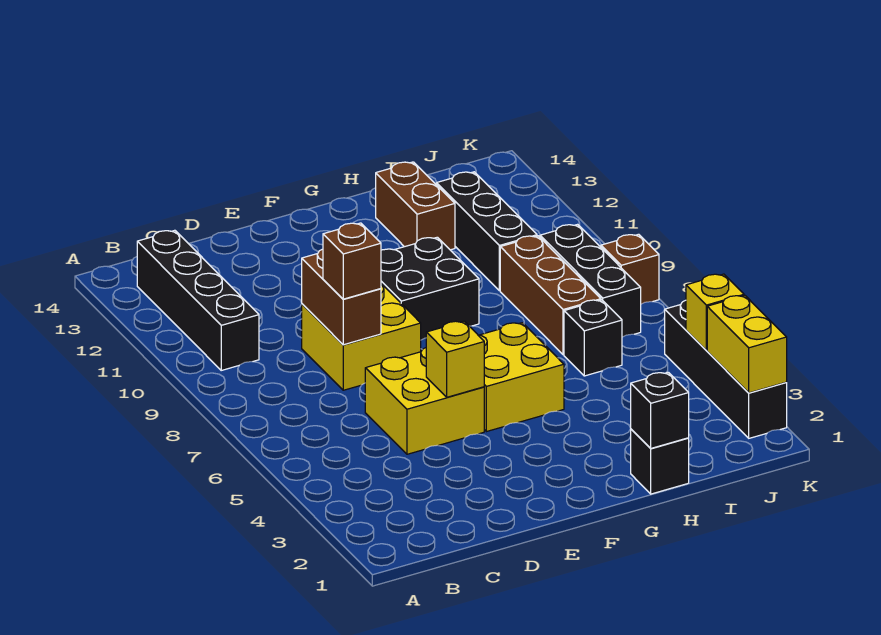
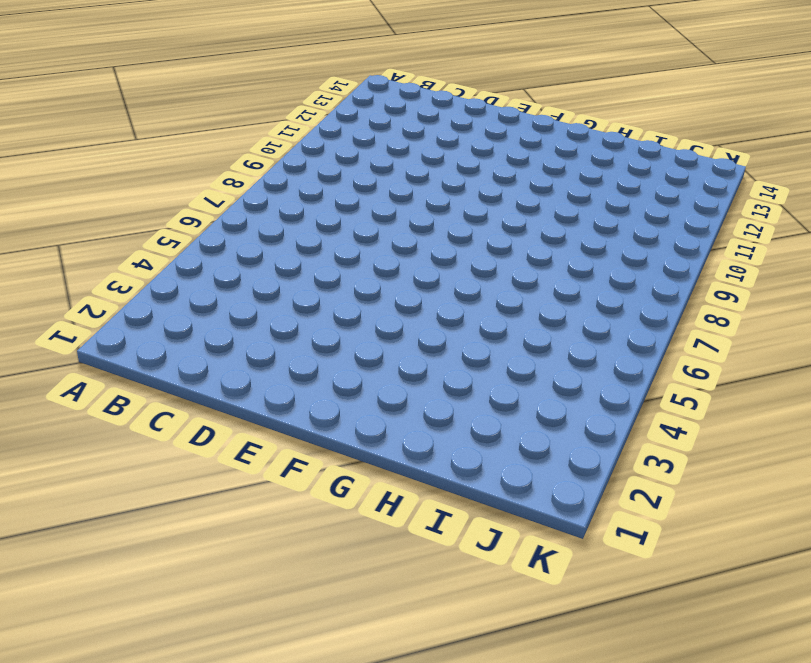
none -> black brick B10:B13 level 1
none -> yellow brick D5:E6 level 1
none -> yellow brick D8:E9 level 1

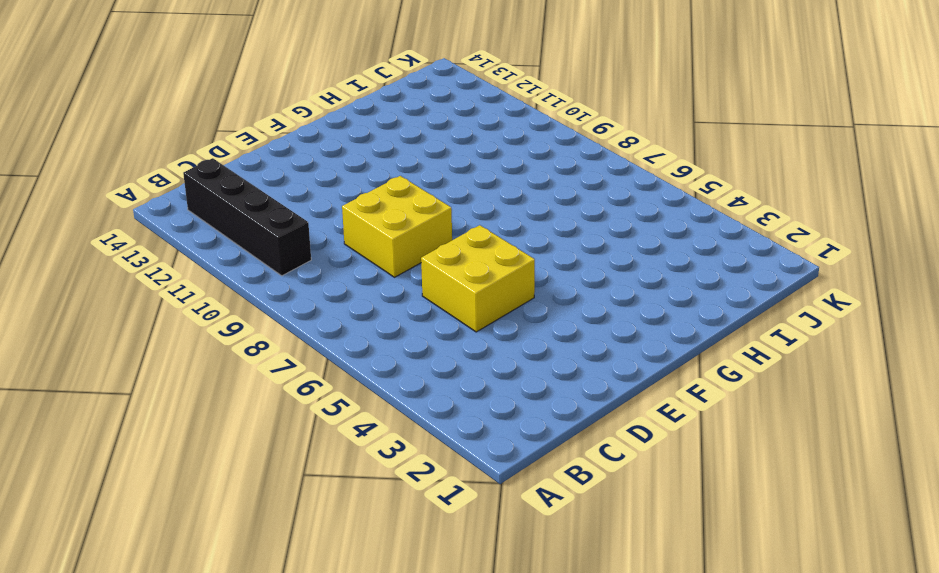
none -> yellow brick F5:G6 level 1
none -> black brick F9:G10 level 1
none -> black brick H1 level 1

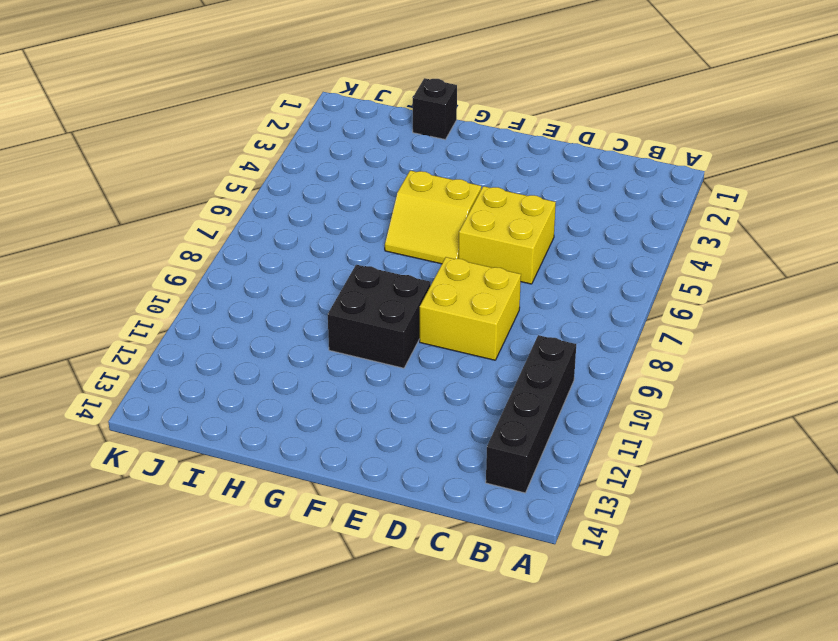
yellow slope F5:G6 level 1 top 5 -> yellow brick F5:G6 level 1
none -> brown brick H12:H13 level 1
none -> black brick I6 level 1
none -> brown brick I7:I9 level 1

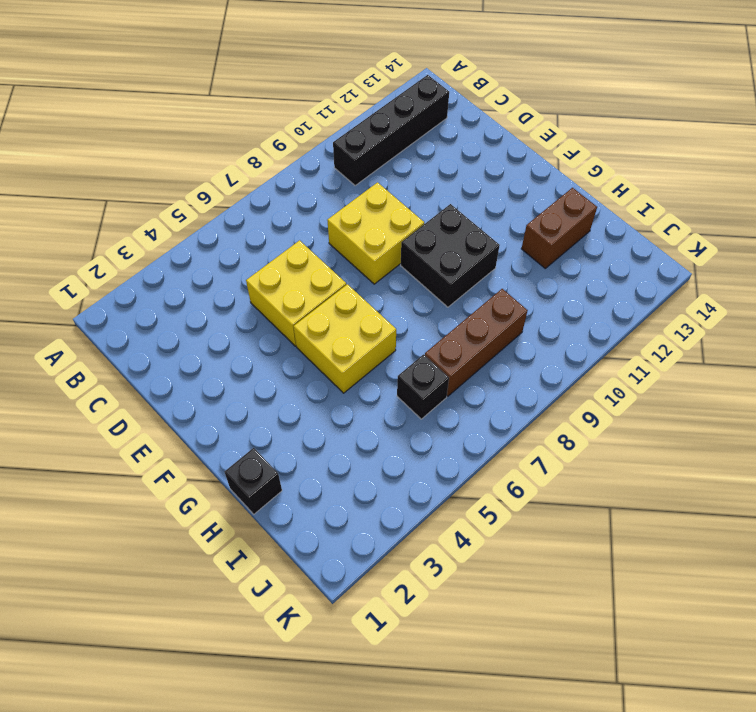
none -> black brick I10:I12 level 1
none -> black brick J7:J9 level 1
none -> black brick K2:K5 level 1

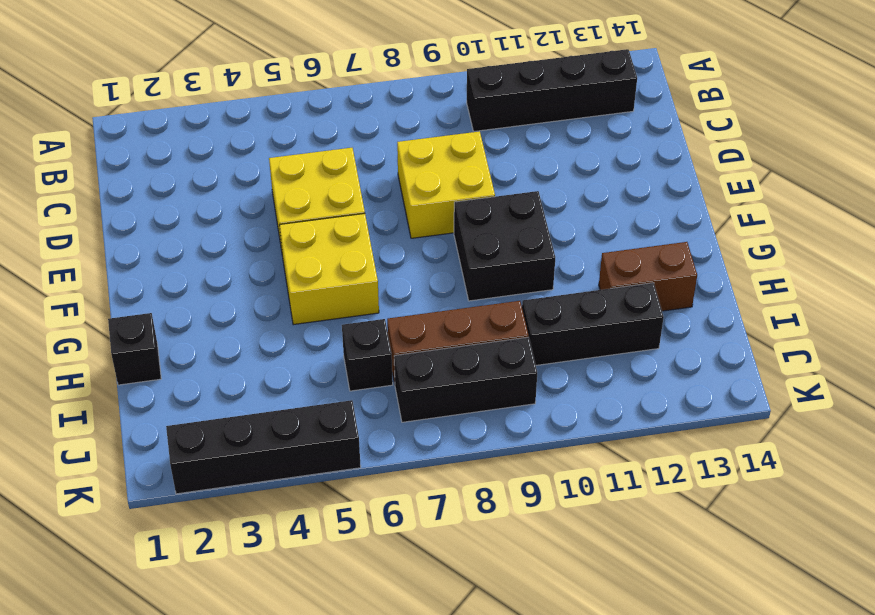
none -> brown brick K8 level 1
none -> brown brick D8:D9 level 2
none -> yellow brick E5 level 2

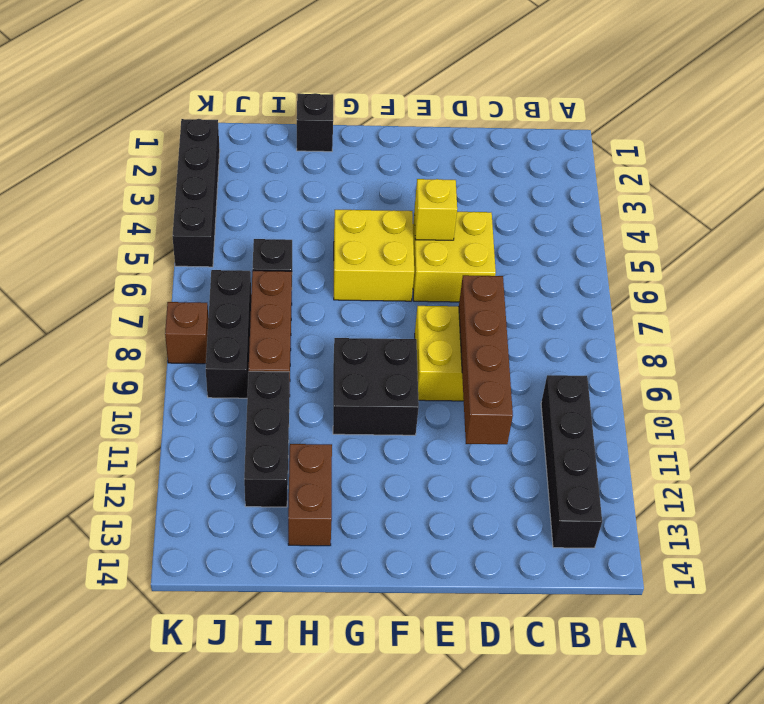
brown brick D8:D11 level 2 -> brown brick D8:D9 level 2
none -> black brick H1 level 2
none -> yellow brick K2:K3 level 2
none -> yellow brick K4 level 2

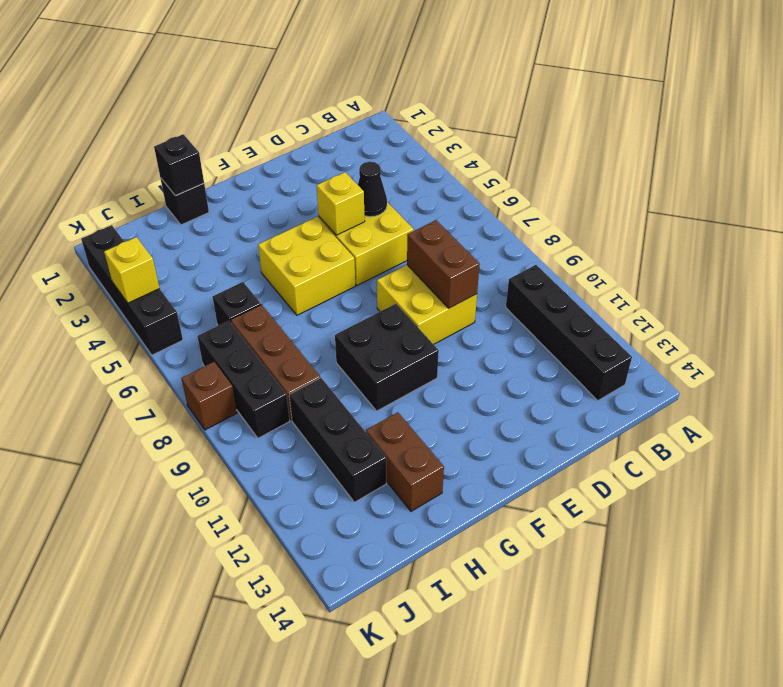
black cone D5 level 2 -> none
none -> yellow brick K2:K3 level 2
none -> brown brick D8 level 3

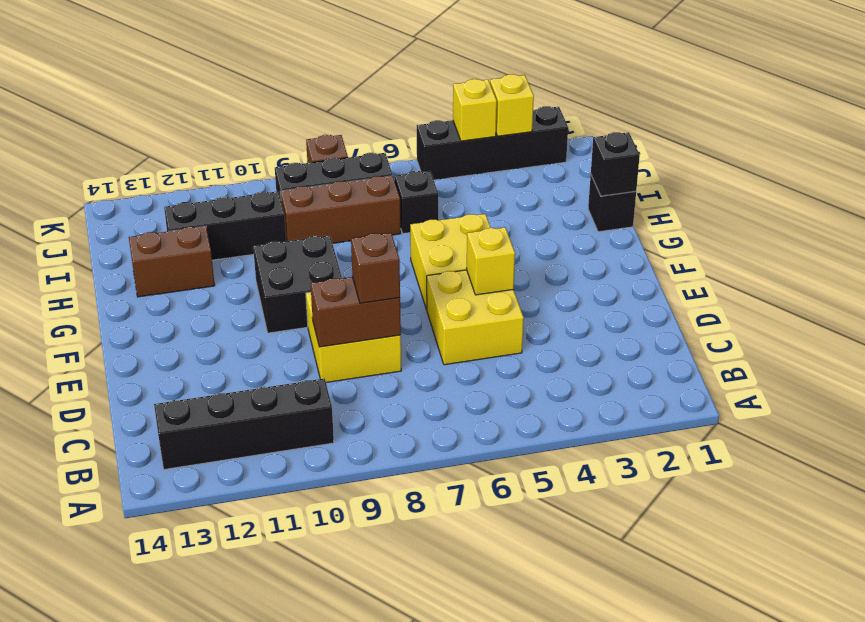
yellow brick K3 level 2 -> yellow brick K2:K3 level 2

